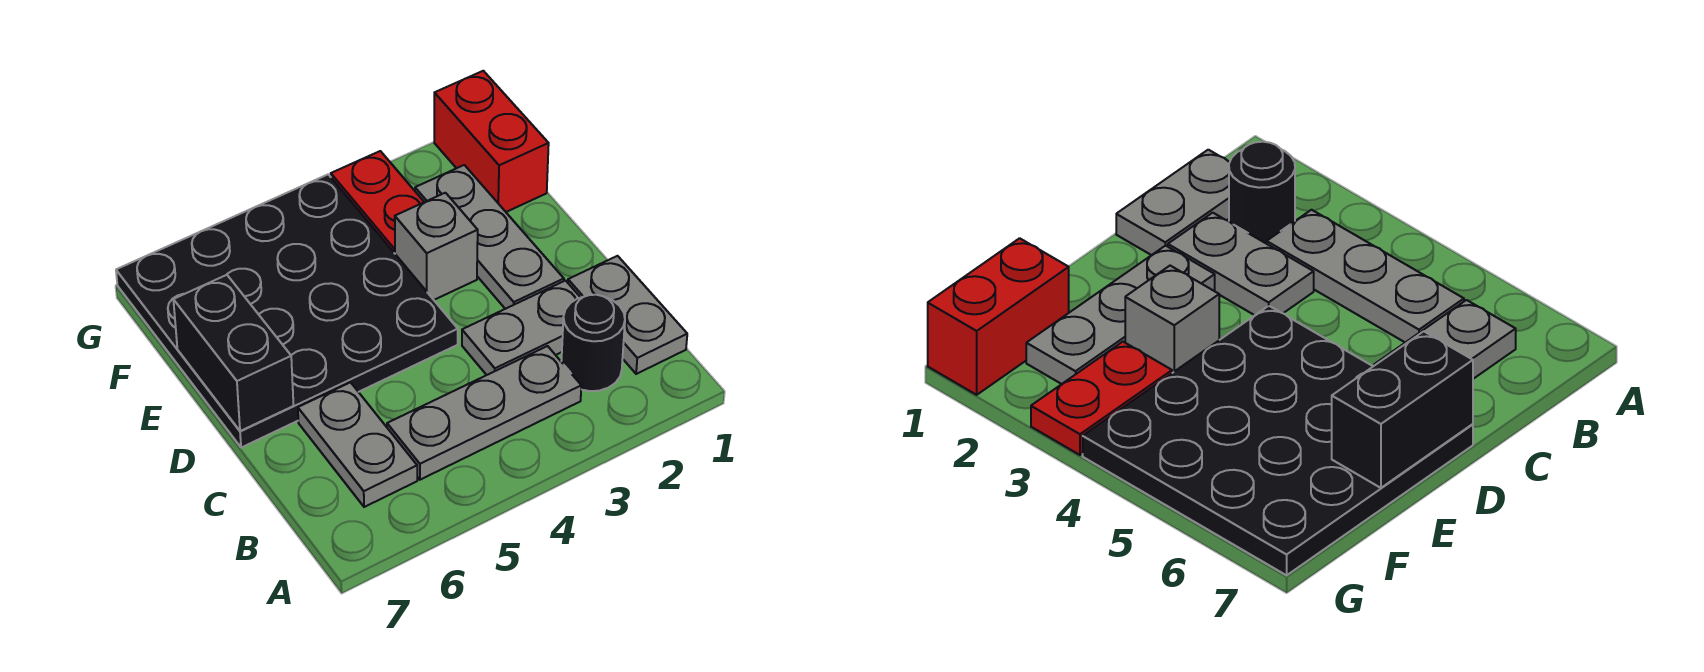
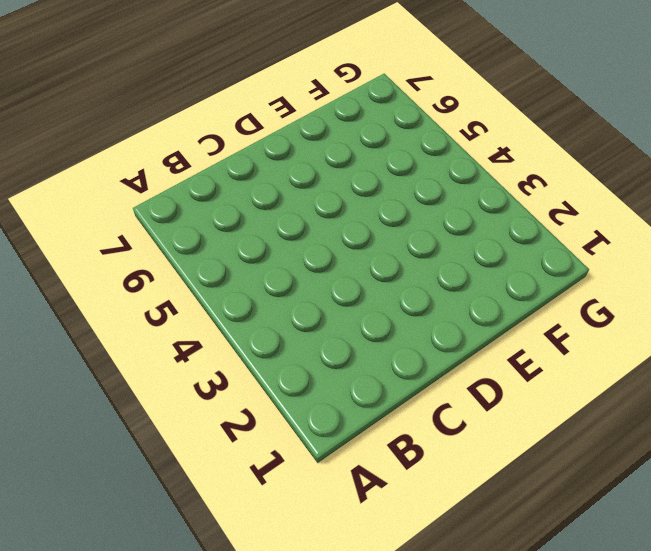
none -> grey plate B1:C1 level 1
none -> black round brick B2 level 1

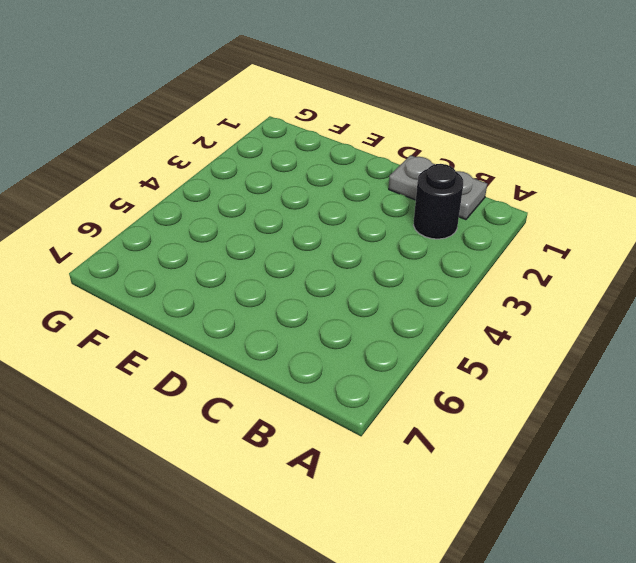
none -> grey plate B3:B5 level 1
none -> grey plate B6:C6 level 1

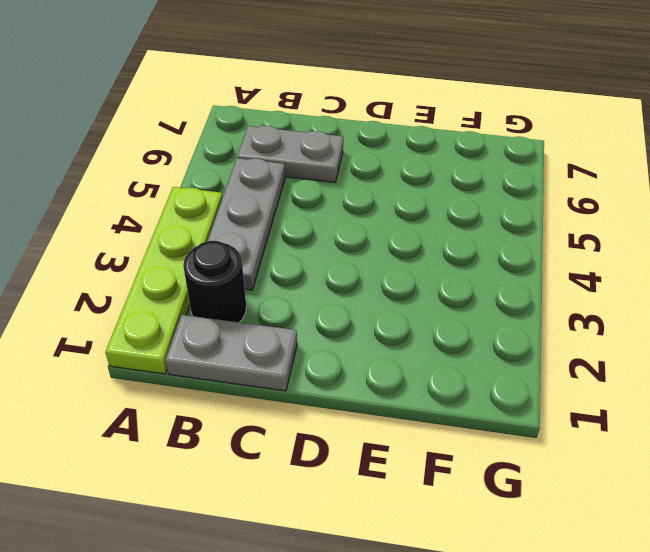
lime plate A1:A4 level 1 -> none
none -> grey plate C2:C3 level 1
none -> grey plate D2:F2 level 1

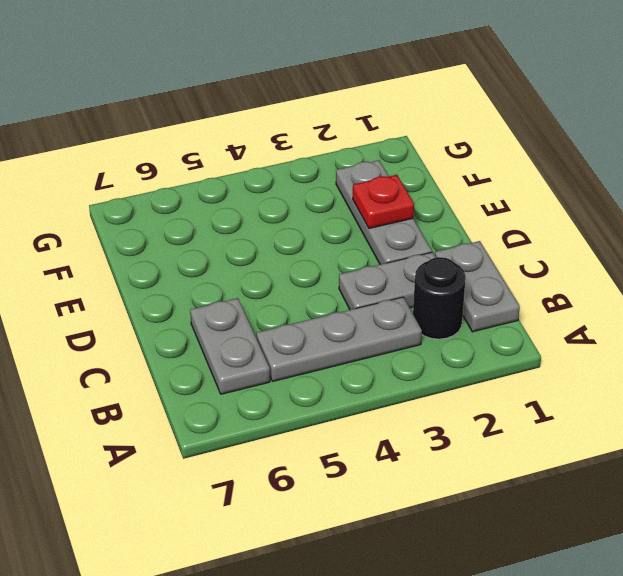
red plate E2 level 2 -> none
none -> black plate D4:G7 level 1
none -> grey brick E3 level 1

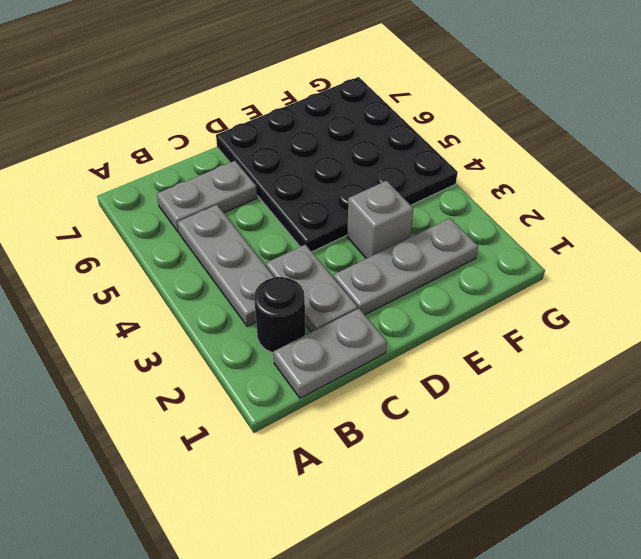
none -> red brick F1:G1 level 1
none -> red plate F3:G3 level 1

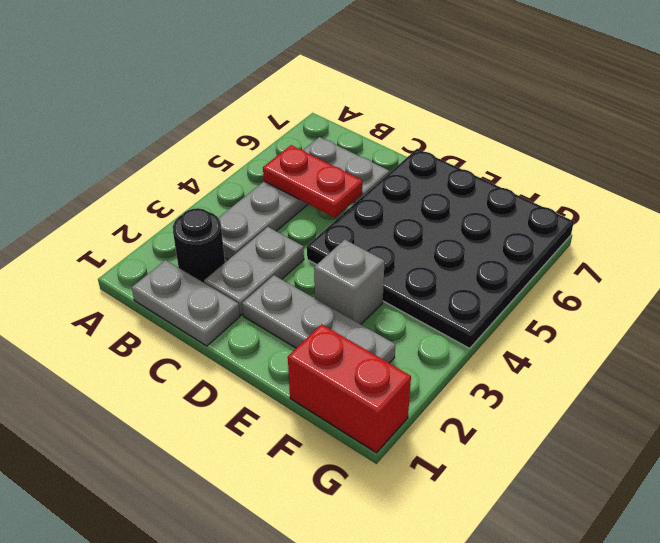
red plate B5:C5 level 2 -> red plate F3:G3 level 1
none -> black brick D7:E7 level 2

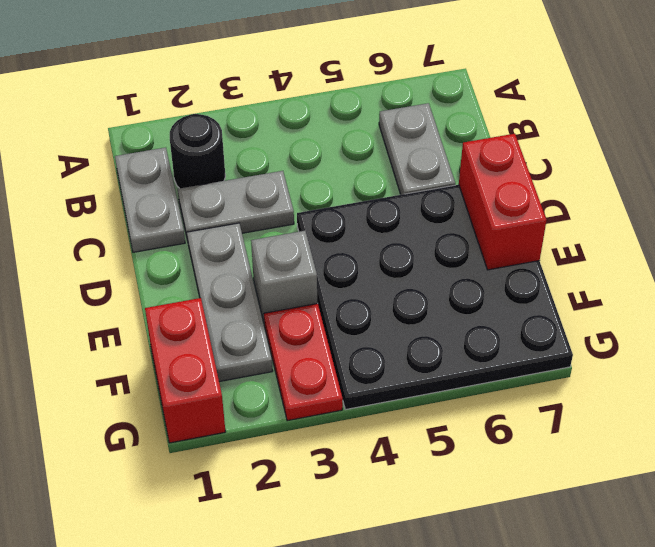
red brick D7:E7 level 2 -> black brick D7:E7 level 2
none -> grey plate B3:B5 level 1

